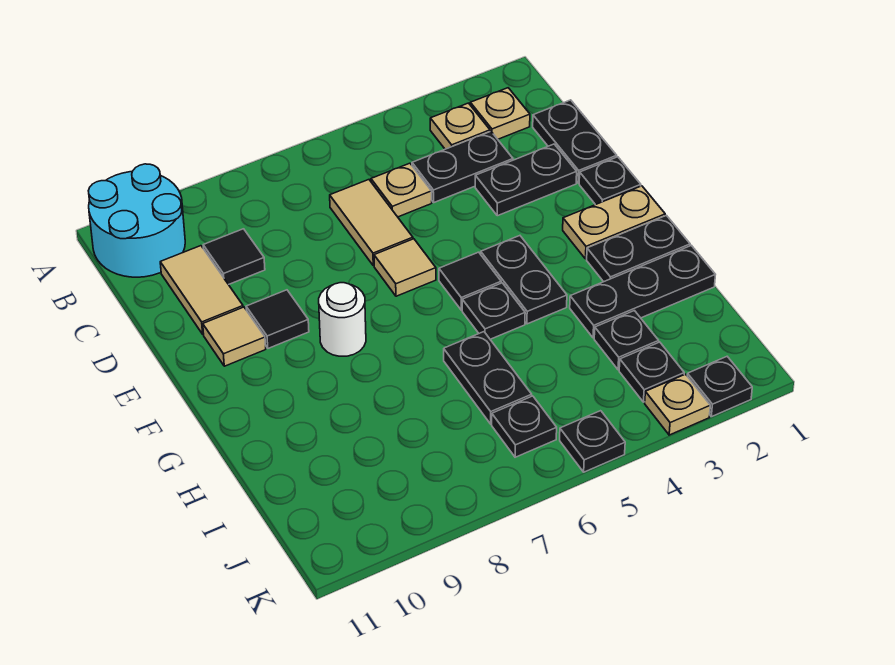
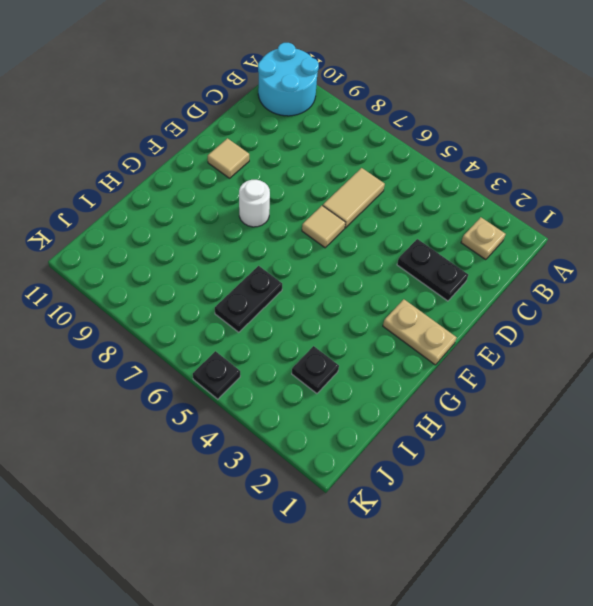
none -> tan plate B3 level 1
none -> black plate C1:D1 level 1
none -> black plate C3:C4 level 1

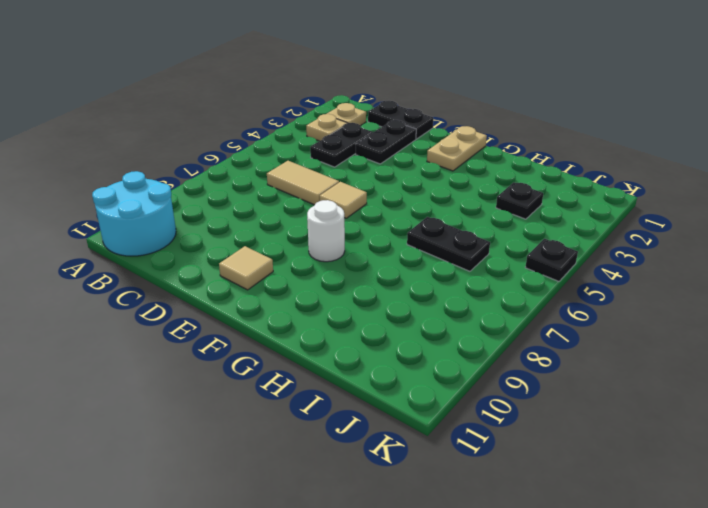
none -> tan plate C5 level 1
none -> black tile C9 level 1
none -> tan tile C10:D10 level 1

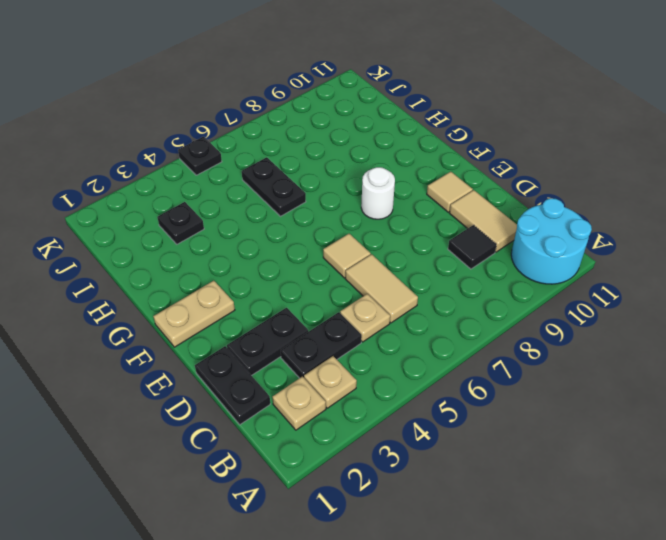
none -> black plate E1 level 1
none -> black tile E9 level 1
none -> black plate F4:G4 level 1

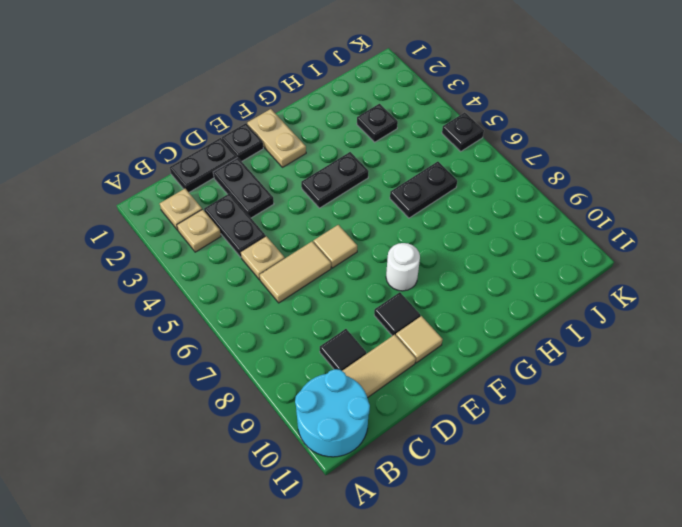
none -> black tile F5 level 1
none -> black plate G1:G2 level 1
none -> black plate G5 level 1

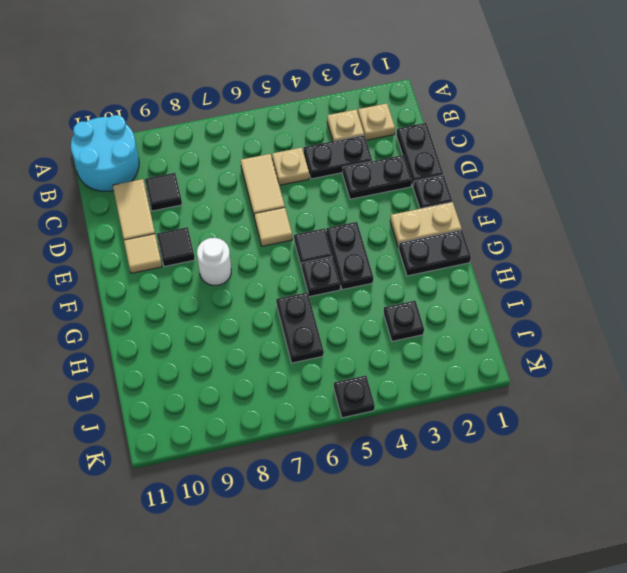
none -> black plate H1:H3 level 1
none -> black plate J3 level 1
none -> black plate J6 level 1

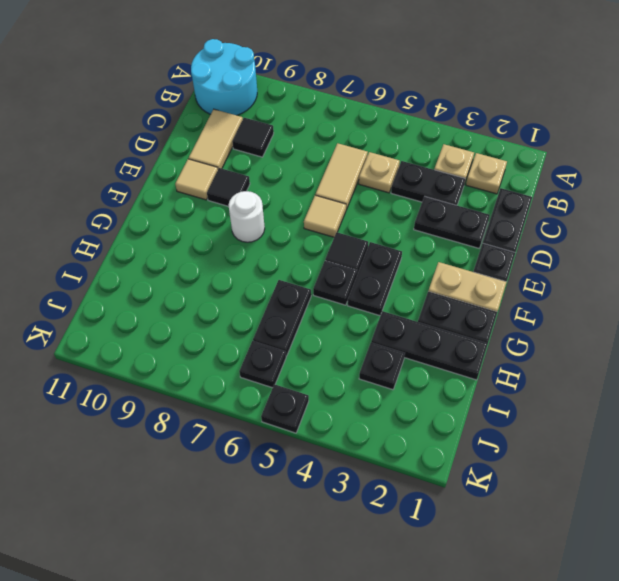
none -> black plate J3 level 1
none -> black plate K2 level 1
none -> tan plate K3 level 1

